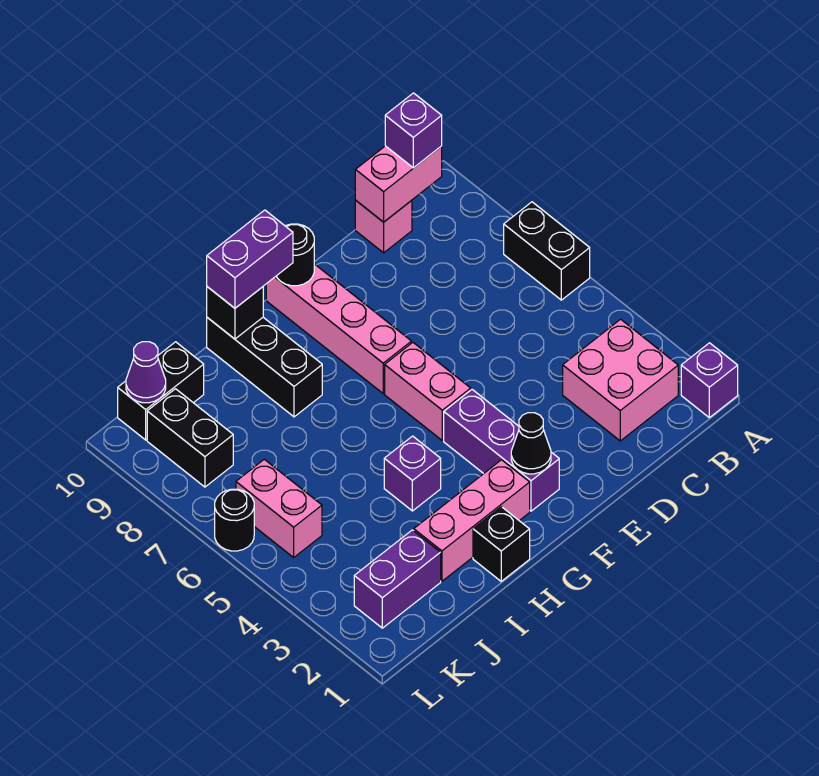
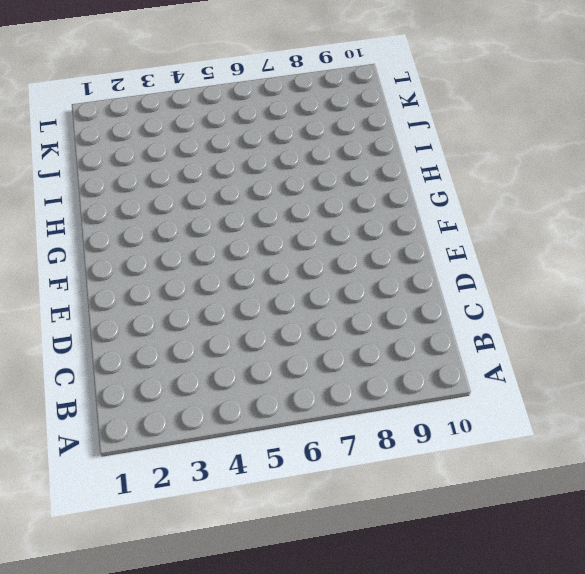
none -> purple brick A1 level 1
none -> black brick A6:A7 level 1
none -> pink brick B2:C3 level 1

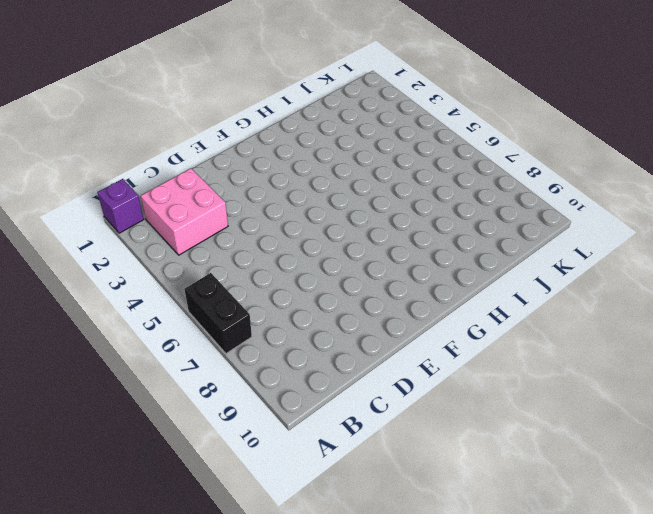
none -> pink brick C10 level 1
none -> purple brick F2:F4 level 1
none -> pink brick F5:F6 level 1

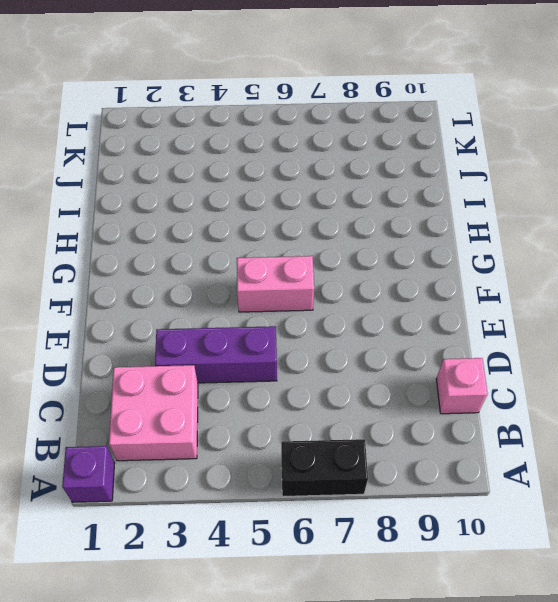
purple brick D3:D5 level 1 -> purple brick F2:F4 level 1
none -> pink brick F7:F10 level 1
none -> pink brick G2:I2 level 1
none -> black brick H1 level 1

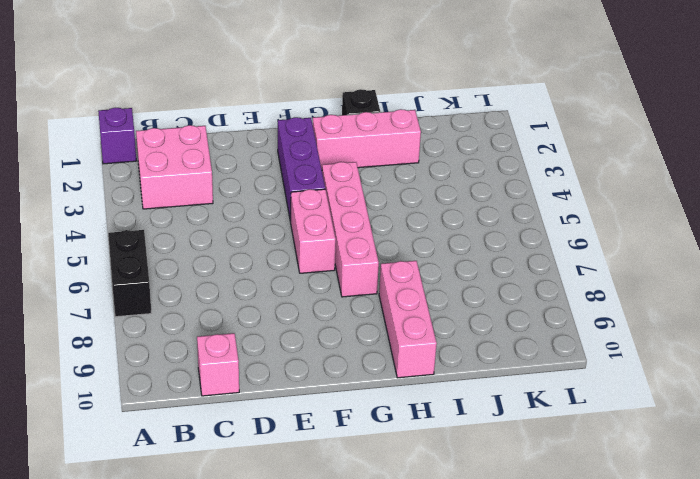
pink brick G4:G7 level 1 -> pink brick F7:F10 level 1
pink brick H8:H10 level 1 -> black brick H8:H10 level 1
none -> purple brick H4 level 1
none -> purple brick J2:K2 level 1
none -> black brick J10:K10 level 1

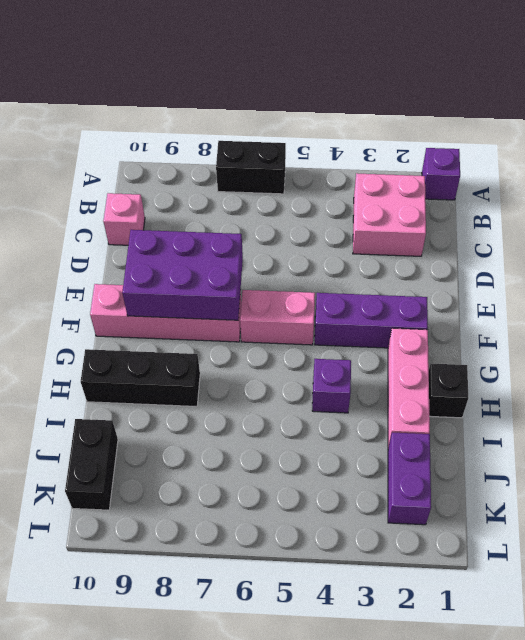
purple brick E7:F9 level 2 -> none
none -> pink brick K5:K6 level 1
none -> black brick K8:K9 level 1
none -> black round brick L6 level 1

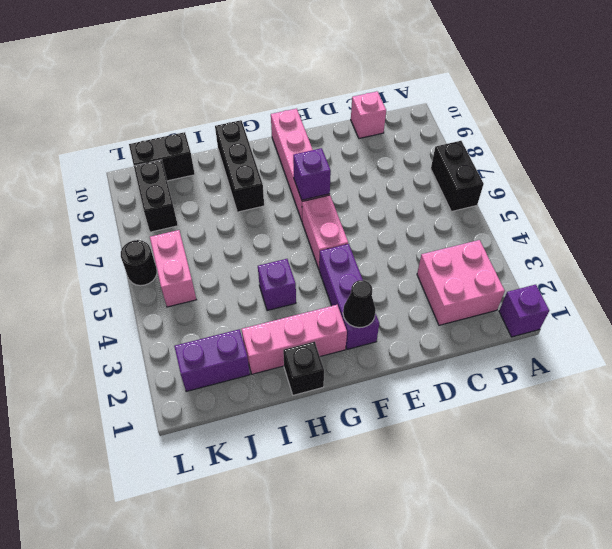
purple brick F7 level 2 -> purple brick B10 level 3
none -> pink brick B10:C10 level 2
none -> black round brick F10 level 2
none -> black brick H10 level 2

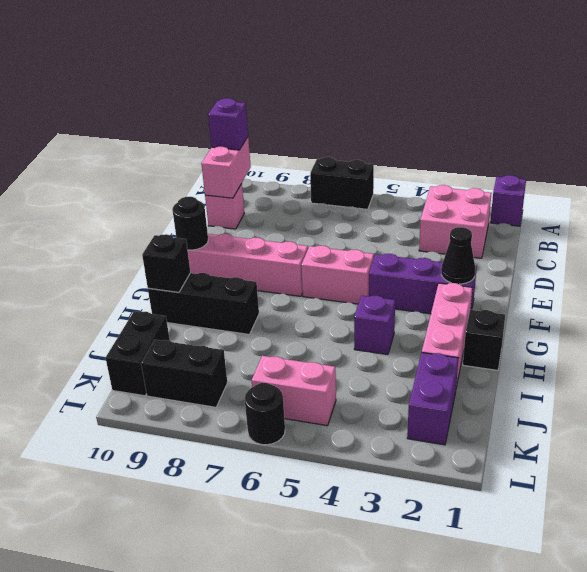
none -> purple cone K10 level 2
none -> purple brick G10:H10 level 3

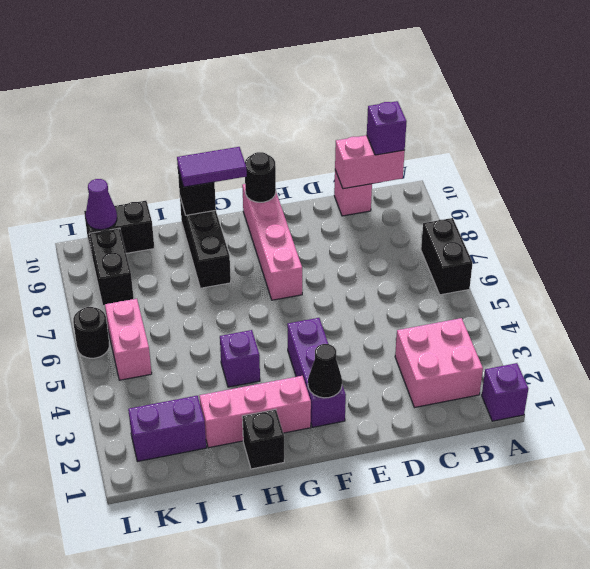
purple tile G10:H10 level 3 -> purple brick G10:H10 level 3
none -> pink brick F5:F6 level 1

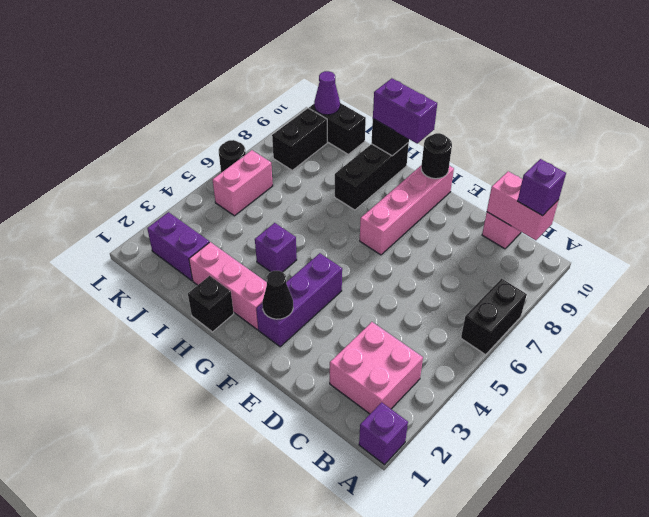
none -> pink brick F5:F6 level 1

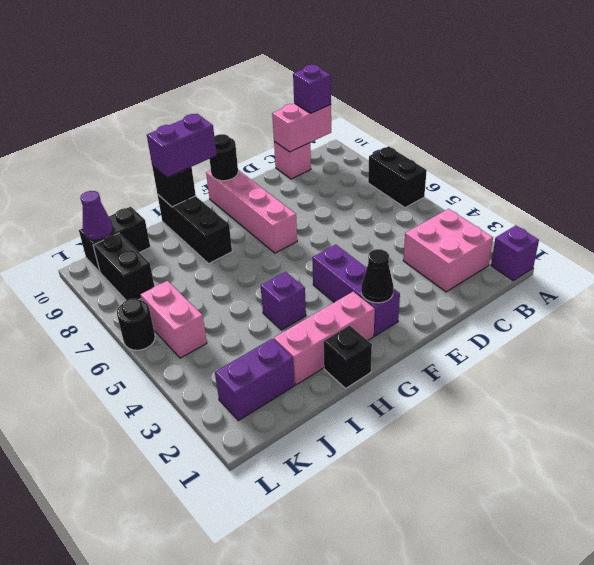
none -> pink brick F5:F6 level 1

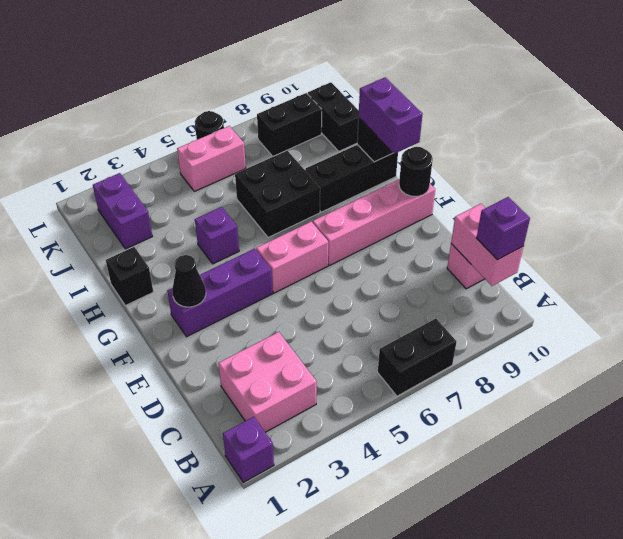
black brick H6:I7 level 1 -> none
none -> pink brick G2:I2 level 1
none -> purple cone K10 level 2

